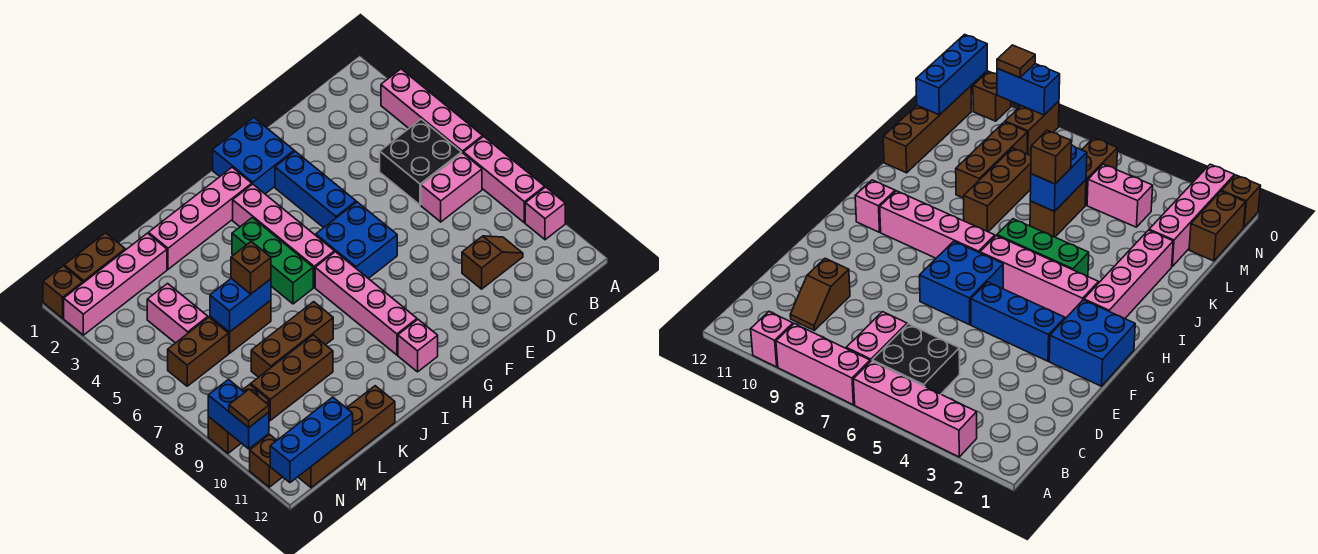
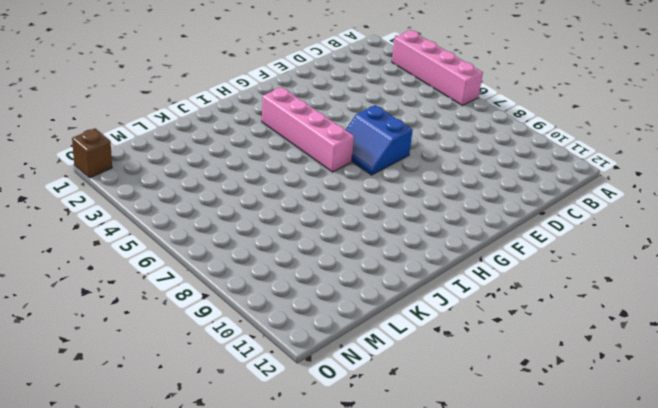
blue slope F6:G7 level 1 top F -> blue brick F6:G7 level 1
none -> pink brick A7:A9 level 1
none -> pink brick A10 level 1
none -> black brick B5:C6 level 1
none -> pink brick B7:C7 level 1

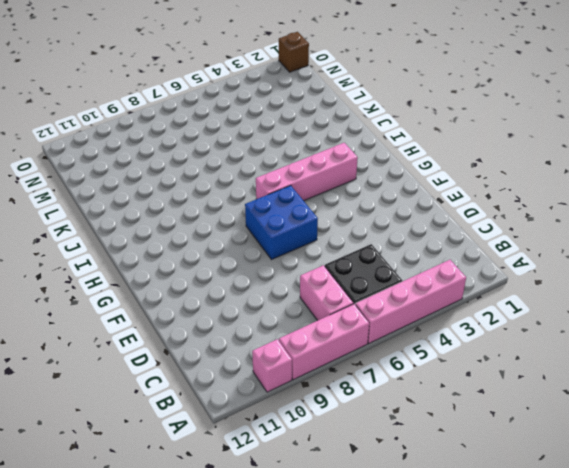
none -> brown slope C10:D10 level 1 top D
none -> blue brick F1:G2 level 1
none -> blue brick F3:F5 level 1
none -> pink brick H2:K2 level 1

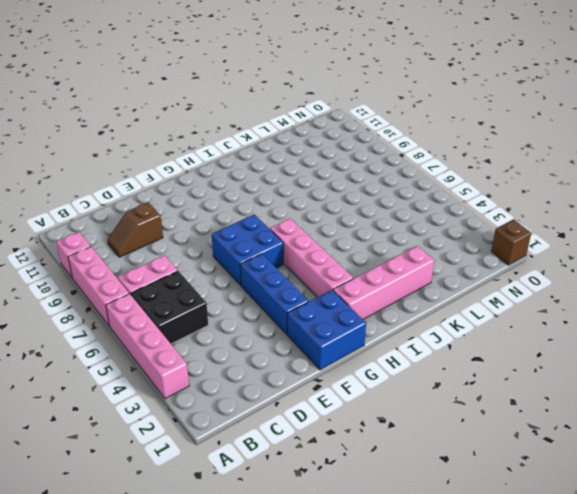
none -> pink brick H7:H10 level 1
none -> pink brick H11 level 1
none -> green brick I4:I6 level 1
none -> brown brick J8:L8 level 1

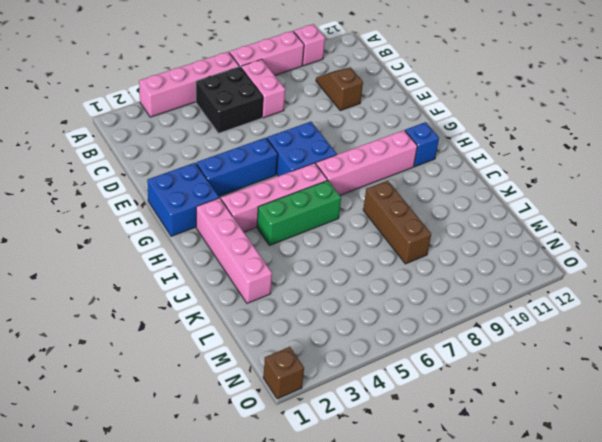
blue brick H11 level 1 -> pink brick H11 level 1
none -> brown brick K6:L6 level 1
none -> brown brick K9:M9 level 1
none -> brown brick K12:N12 level 1
none -> pink brick L2:O2 level 1

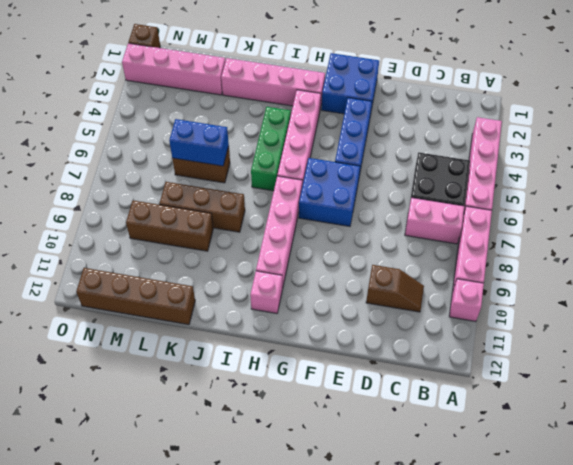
none -> brown brick M1:N1 level 1
none -> pink brick M4:M5 level 1
none -> brown brick M6:N6 level 1
none -> brown brick N9:O9 level 1

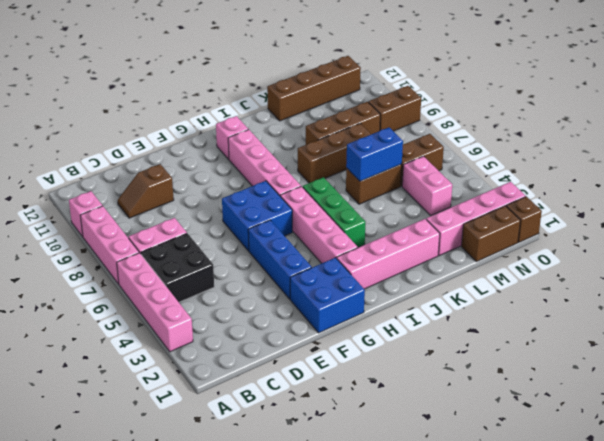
none -> brown brick O11 level 1
none -> blue brick M12:O12 level 2
none -> blue brick O9:O10 level 2
none -> brown brick K6 level 3

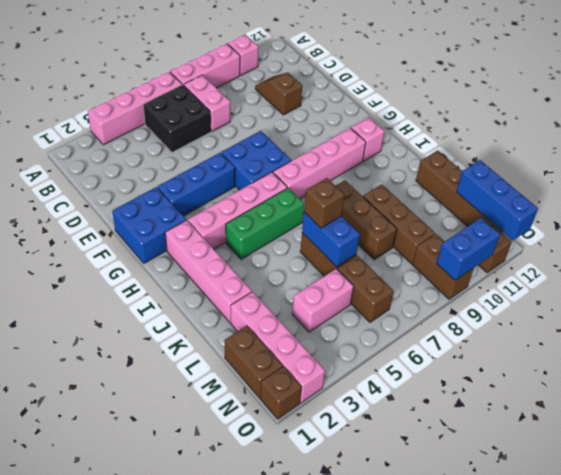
none -> brown tile O10 level 3

